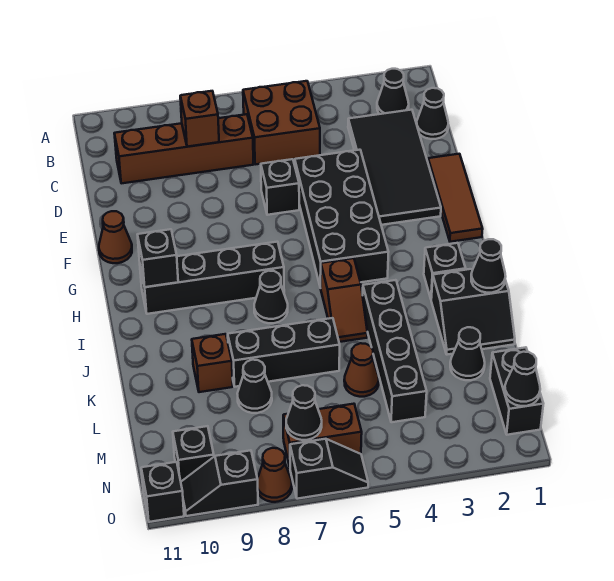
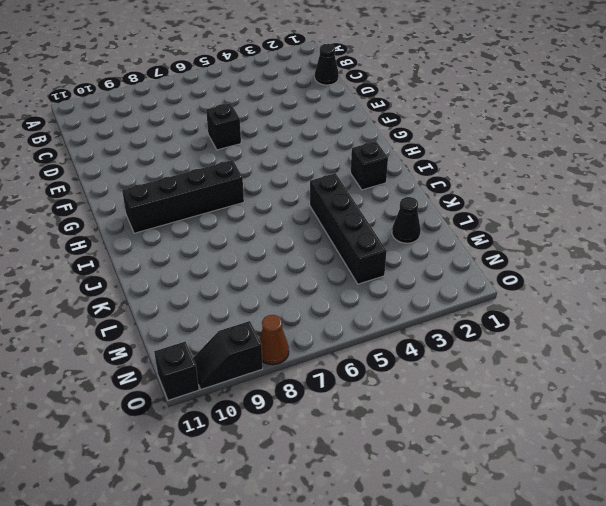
none -> black cone B2 level 1
none -> brown brick B5:C6 level 1
none -> black tile C2:F3 level 1
none -> brown brick C7:C10 level 1

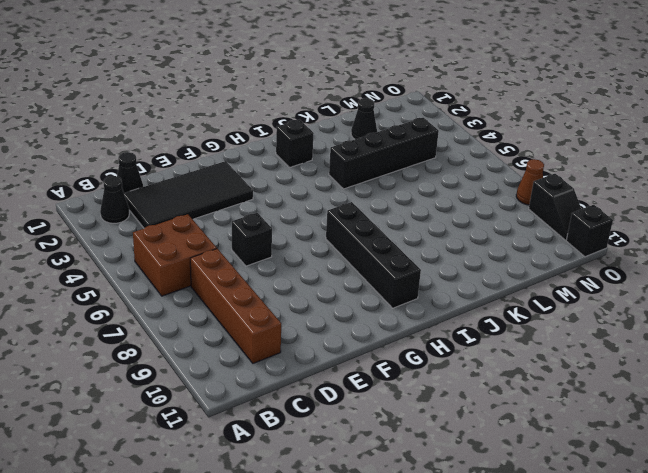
none -> brown tile E1:G1 level 1
none -> black brick E4:H5 level 1
none -> brown cone F11 level 1
none -> brown slope I5:J5 level 1 top I

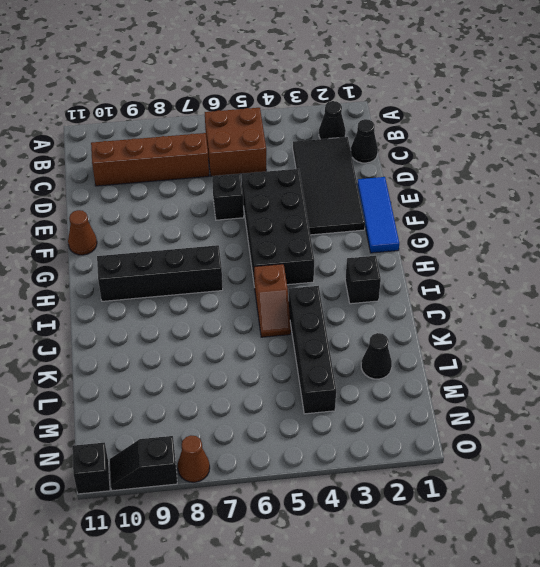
blue tile E1:G1 level 1 -> brown tile E1:G1 level 1
none -> black cone I7 level 1
none -> black slope J1:K2 level 1 top J
none -> black brick K6:K8 level 1
none -> brown brick K9 level 1

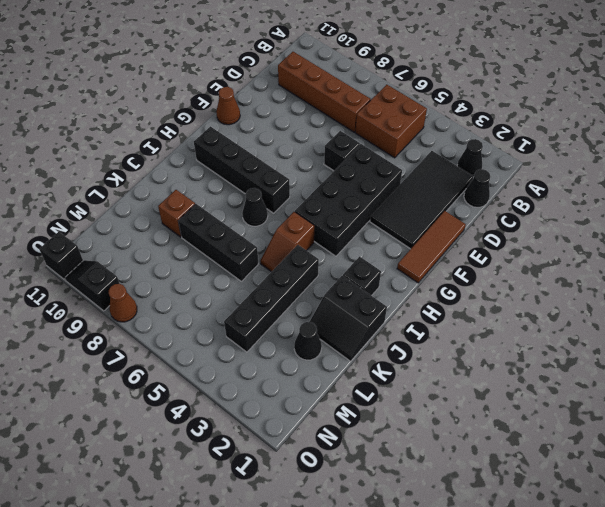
none -> brown cone L5 level 1
none -> black cone L8 level 1
none -> black brick M1:N1 level 1
none -> brown brick N6:N7 level 1

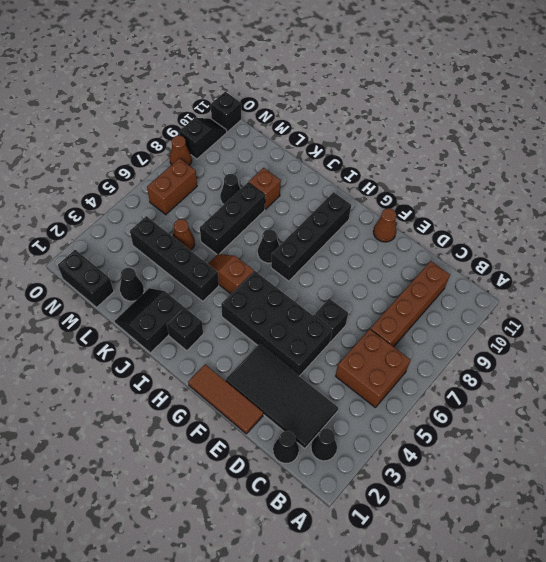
none -> black brick N10 level 1
none -> black slope O6:O7 level 1 top 7
none -> brown brick C8 level 2
none -> black brick H10 level 2

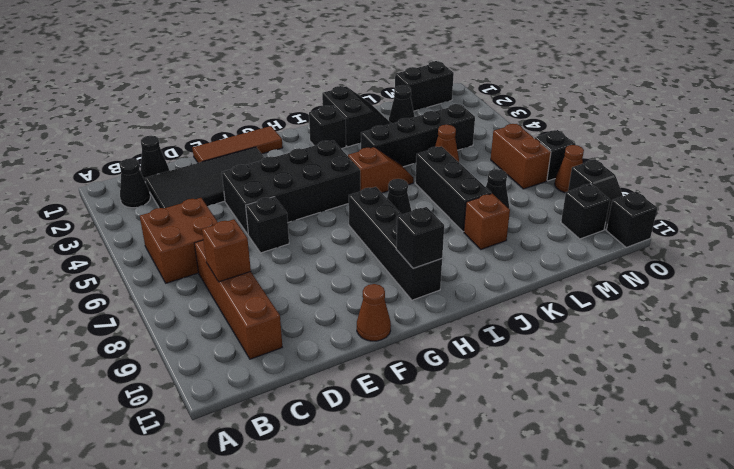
none -> black cone J1 level 2
none -> black cone N1 level 2
none -> black cone N7 level 2

